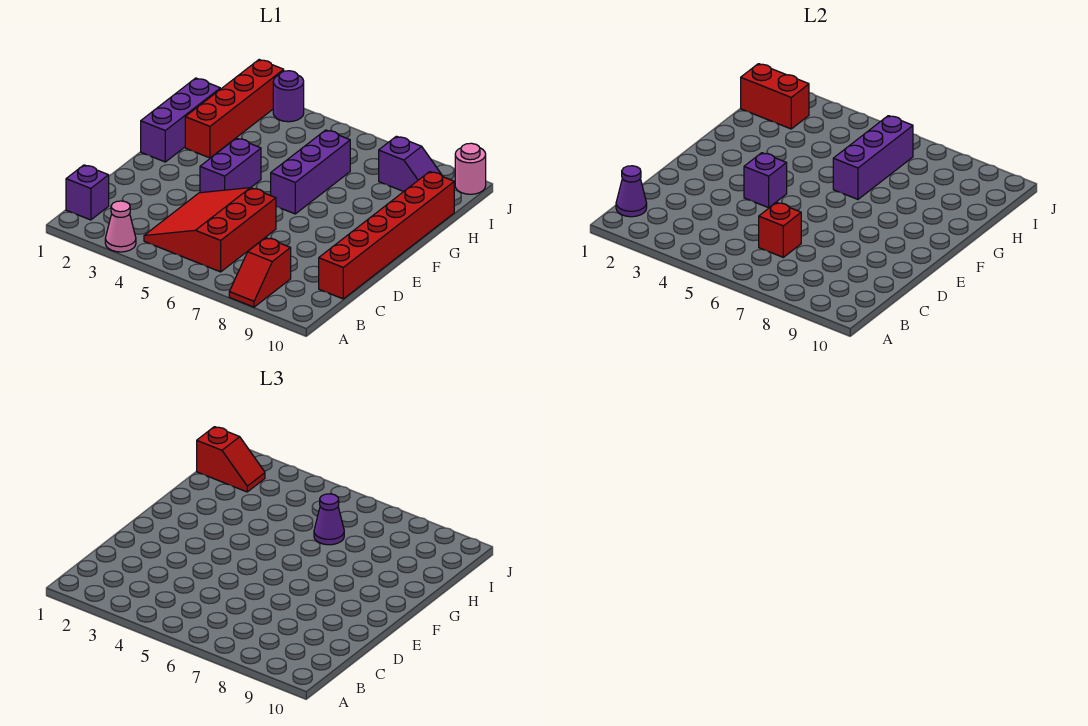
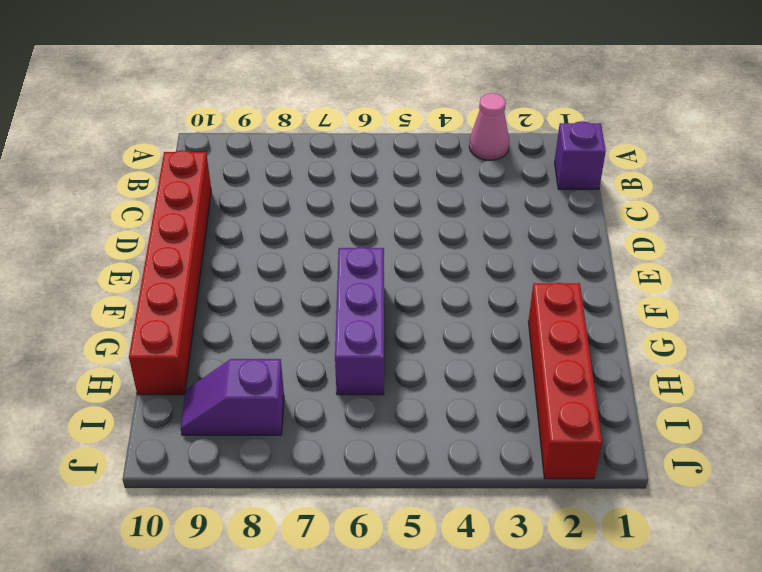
none -> red slope A8:B8 level 1 top B
none -> red slope B4:D6 level 1 top 6
none -> purple brick E4:F4 level 1

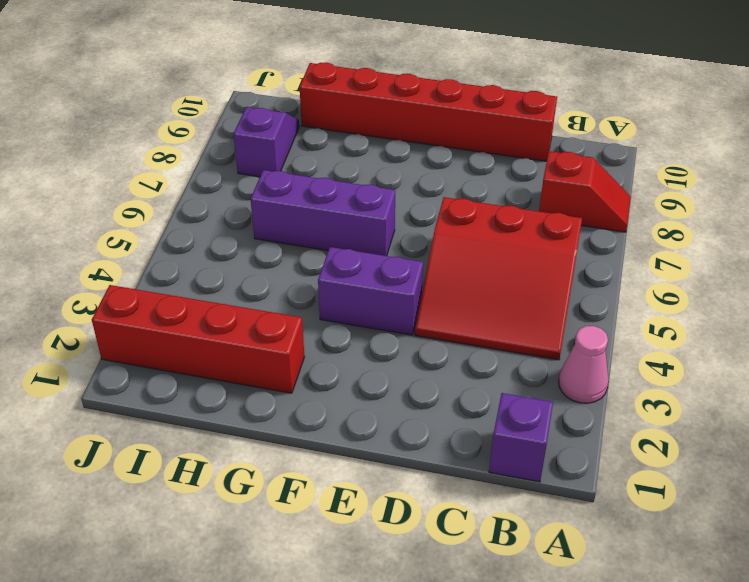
none -> purple brick F1:H1 level 1
none -> purple round brick J3 level 1
none -> pink round brick J10 level 1

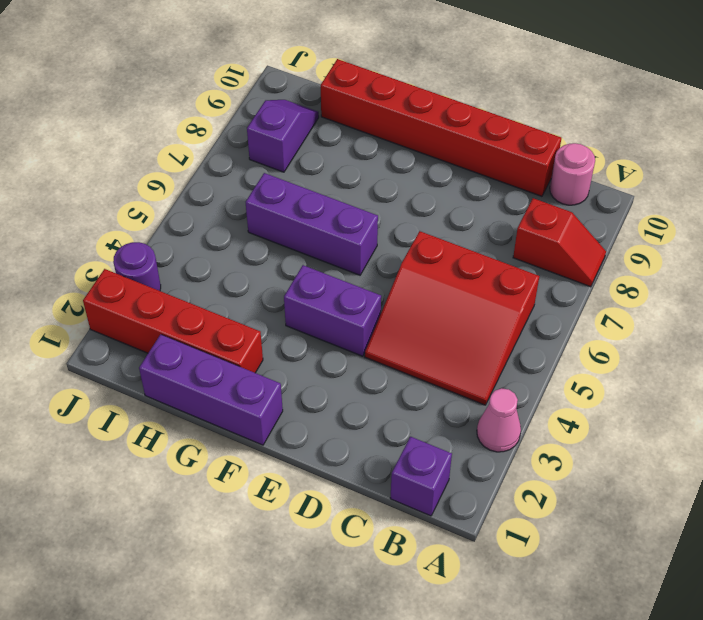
pink round brick B10 level 1 -> pink round brick J10 level 1
none -> purple cone B1 level 2
none -> red brick C6 level 2
none -> purple brick E4 level 2

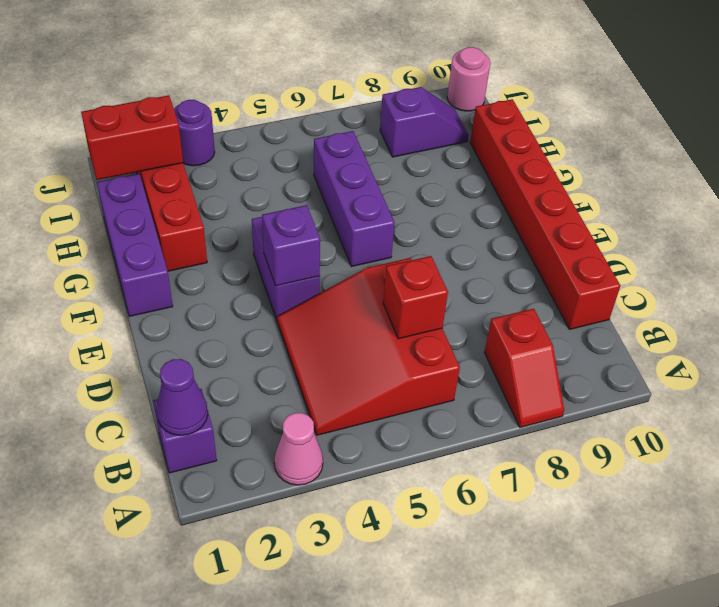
none -> purple brick G6:I6 level 2
none -> purple cone H6 level 3
none -> red slope I1:I2 level 3 top 1

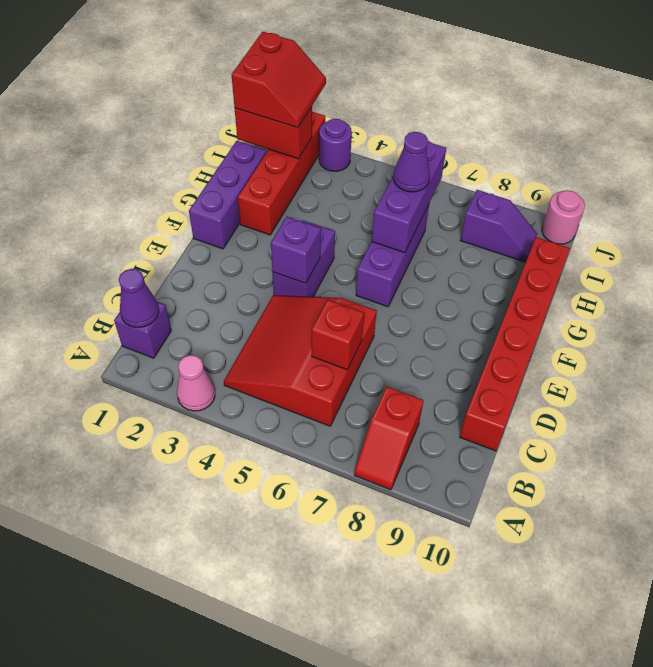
red slope I1:J2 level 3 top 1 -> red slope I1:I2 level 3 top 1

